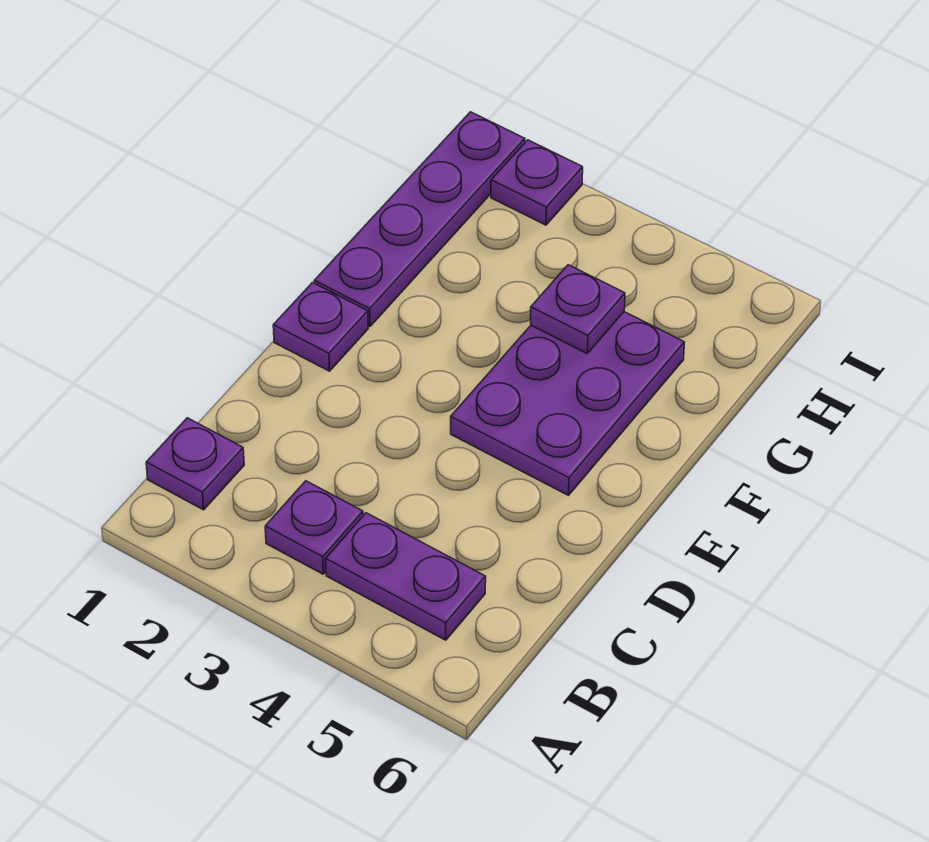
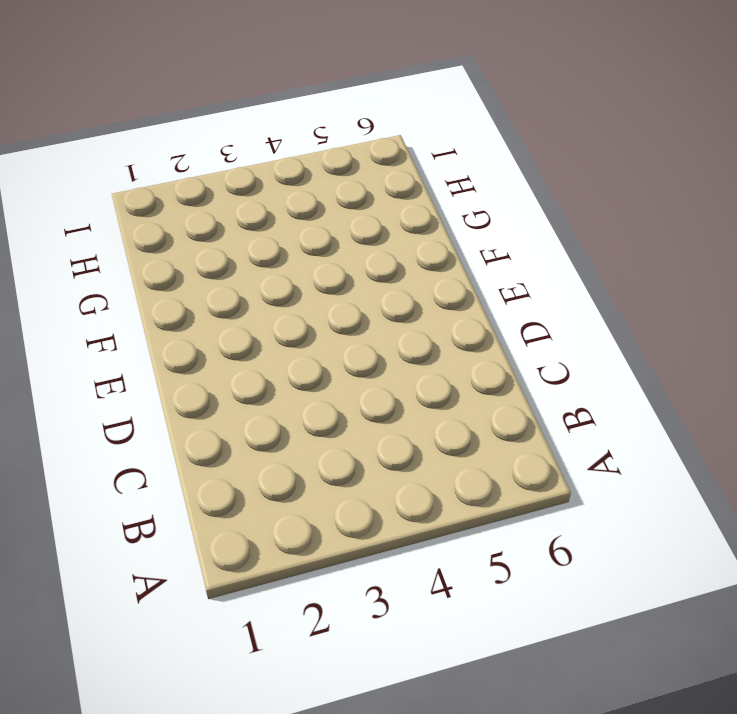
none -> purple plate B1 level 1
none -> purple plate B3 level 1

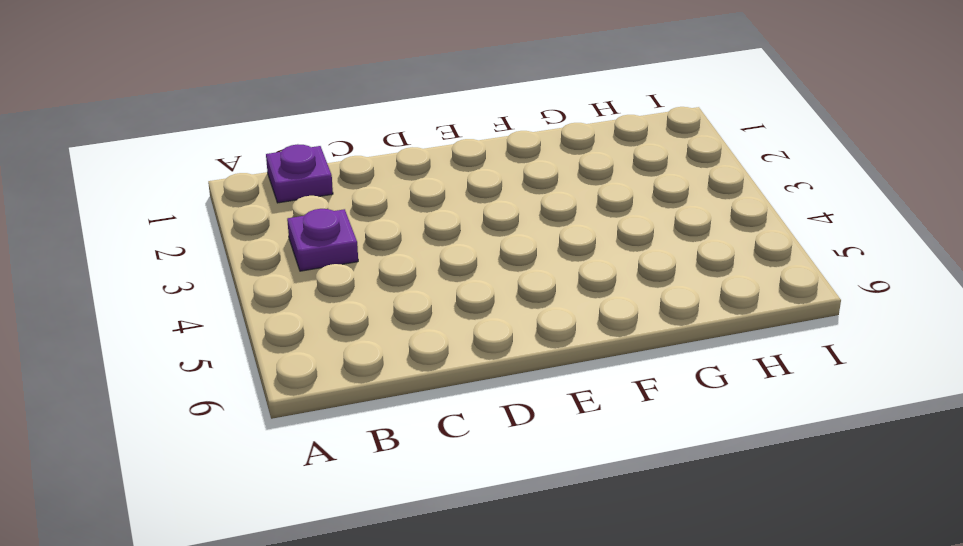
none -> purple plate B4:B5 level 1
none -> purple plate E1 level 1

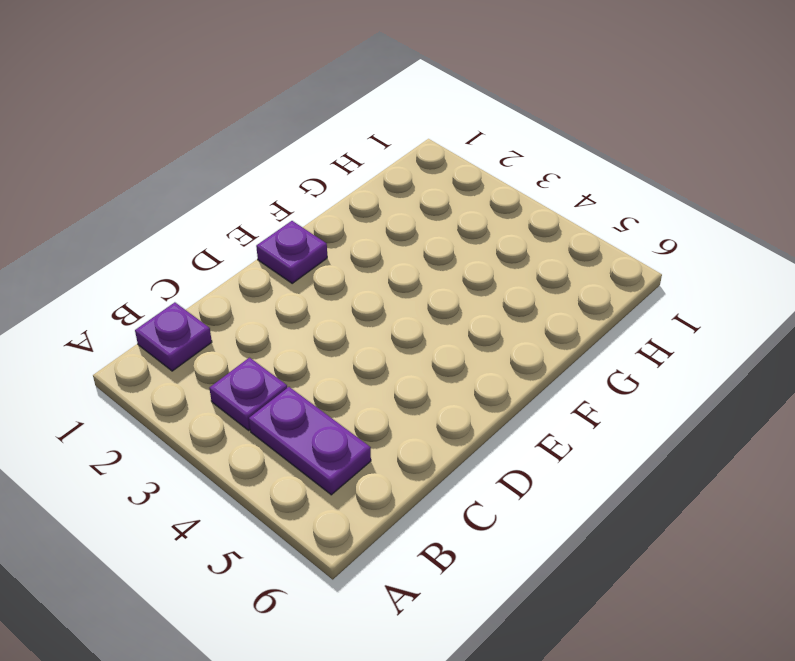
none -> purple plate E4:G5 level 1
none -> purple plate F1:I1 level 1

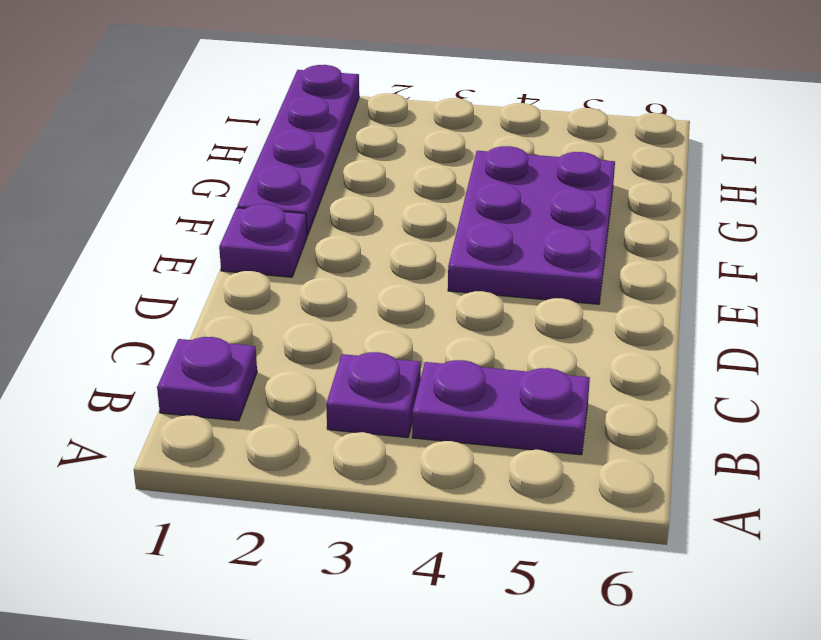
none -> purple plate I2 level 1
none -> purple plate G4 level 2

